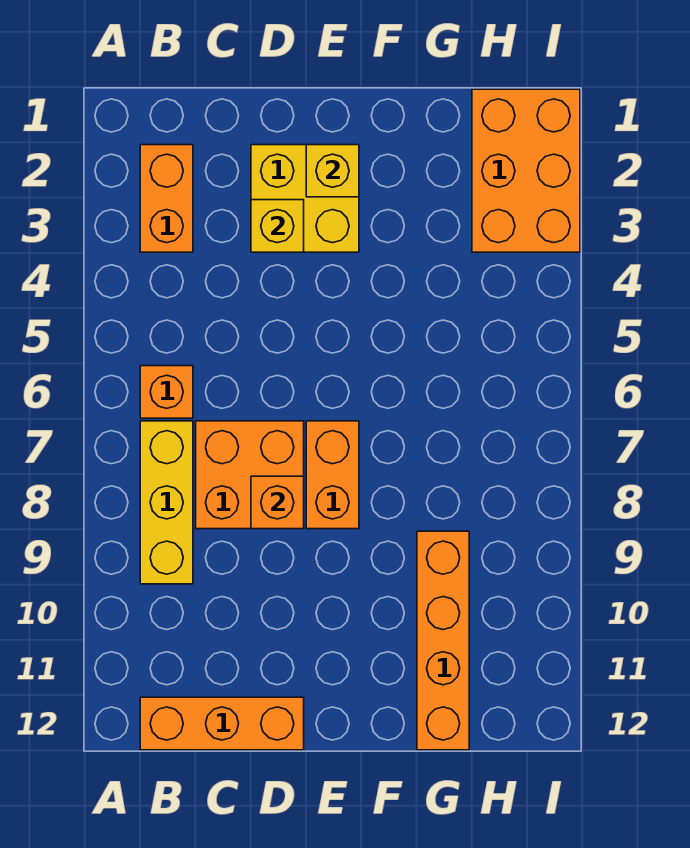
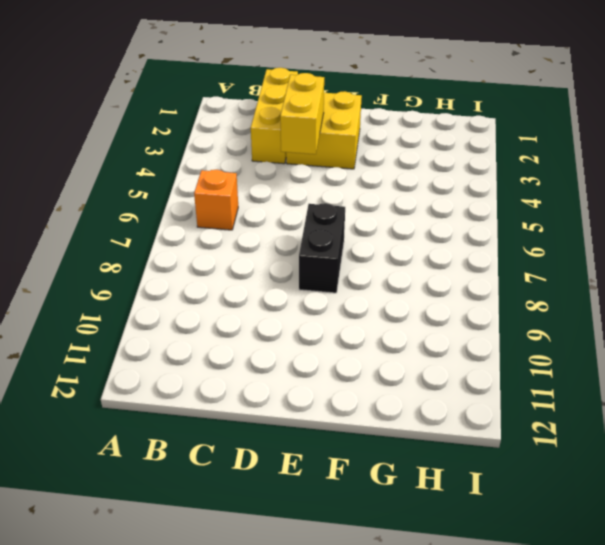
yellow brick C1:C3 level 1 -> yellow brick B7:B9 level 1
yellow brick D3:D4 level 2 -> yellow brick D3 level 2
black brick E7:E8 level 1 -> orange brick E7:E8 level 1
none -> orange brick B2:B3 level 1
none -> orange brick B12:D12 level 1
none -> orange brick C7:D8 level 1

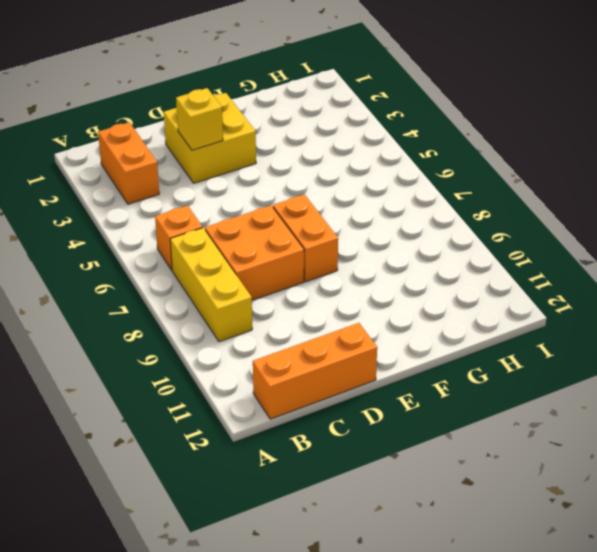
none -> orange brick G9:G12 level 1
none -> orange brick H1:I3 level 1
none -> orange brick D8 level 2

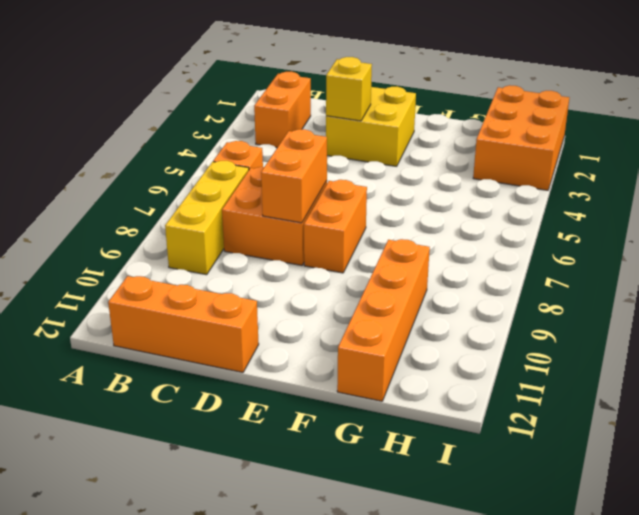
orange brick D7:D8 level 2 -> orange brick D8 level 2
none -> yellow brick E2 level 2

